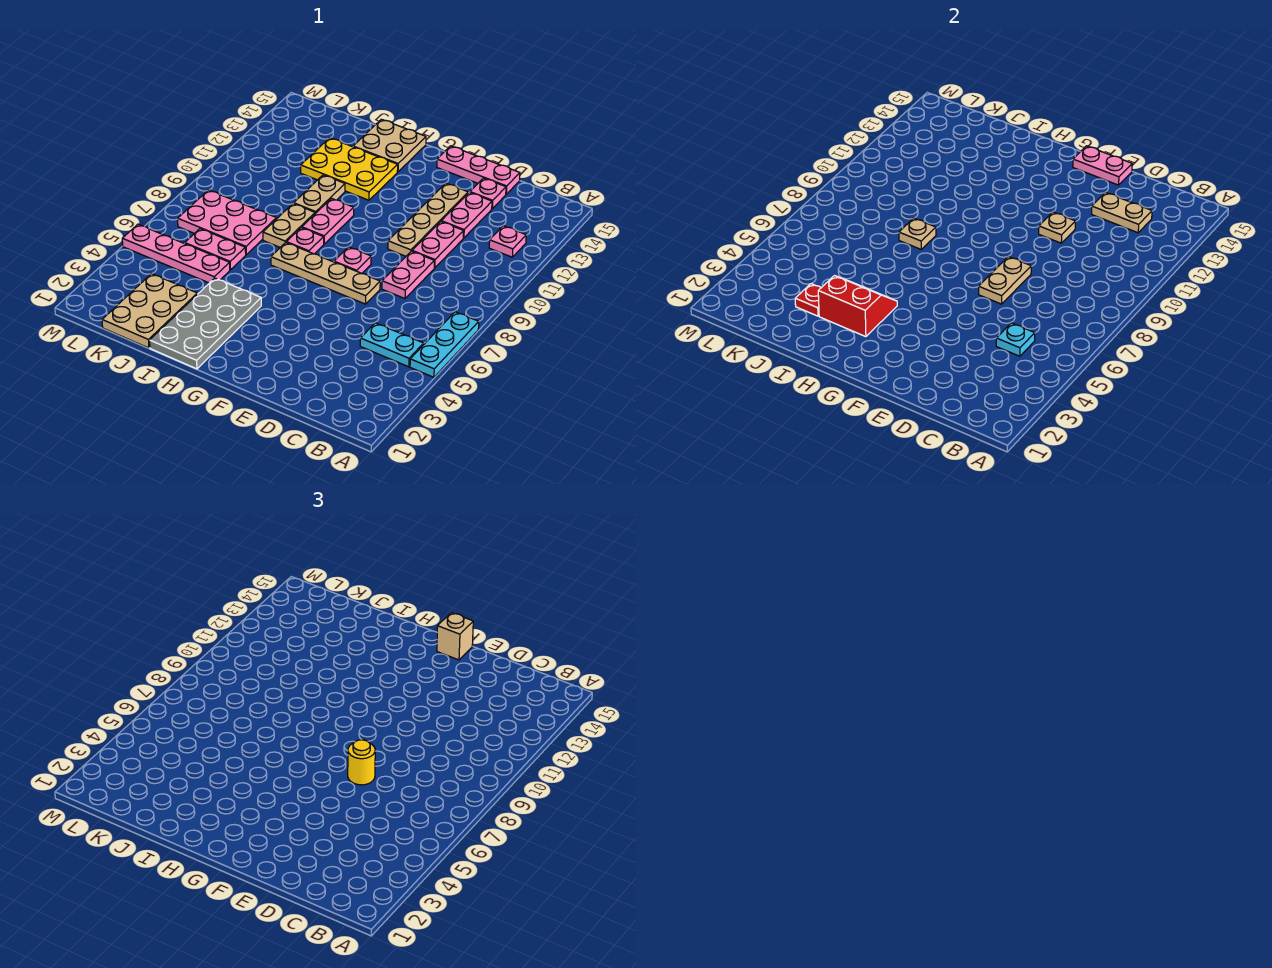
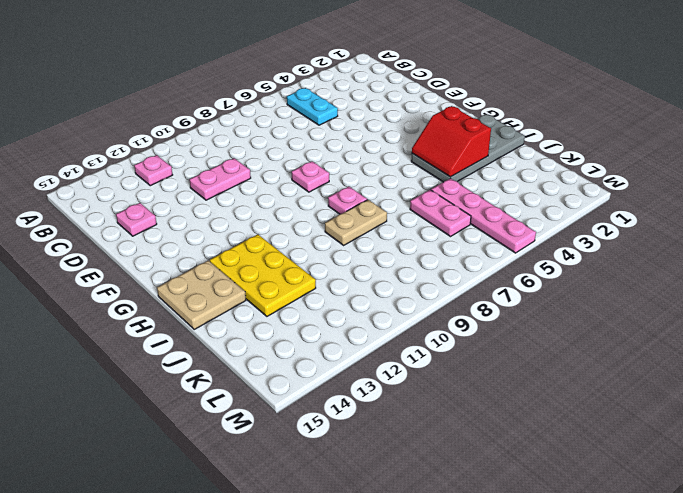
none -> cyan plate A5:A7 level 1
none -> pink plate D8:D9 level 1
none -> pink plate D12:D13 level 1
none -> pink plate D15:F15 level 1

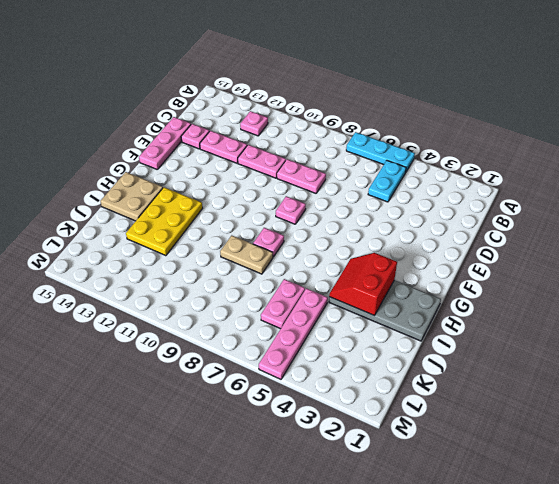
none -> tan plate E7:H7 level 1
none -> tan plate E10:E13 level 1
none -> pink plate H9:H10 level 1
none -> tan plate I10:I11 level 1

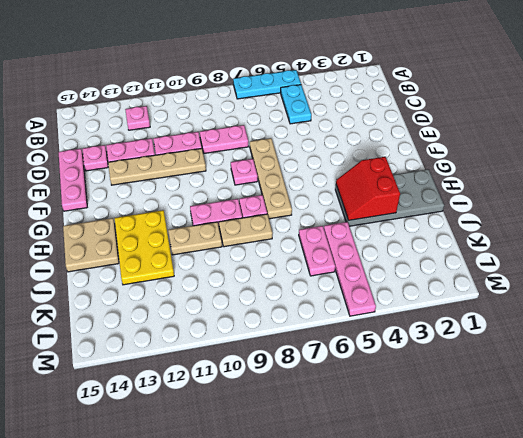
none -> tan plate J1:K3 level 1
none -> pink plate J7:L8 level 1
none -> cyan plate C5 level 2
none -> tan plate C13:D13 level 2

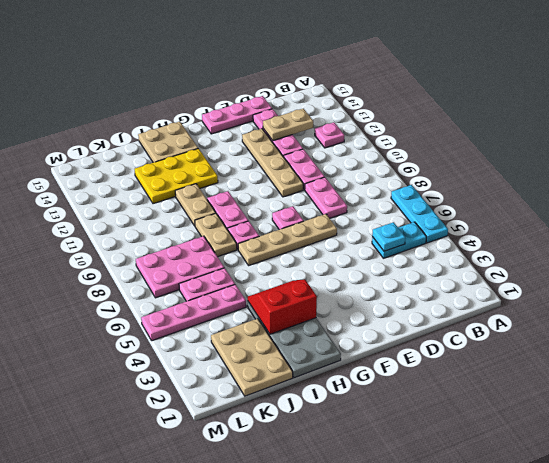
none -> tan plate E7:E8 level 2
none -> tan plate E11 level 2
none -> pink plate E15:F15 level 2
none -> tan plate I8 level 2

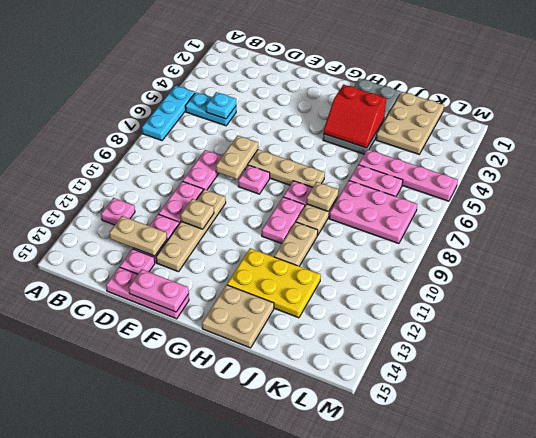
none -> red plate J3 level 2
none -> yellow round brick E7 level 3
none -> tan brick F15 level 3

